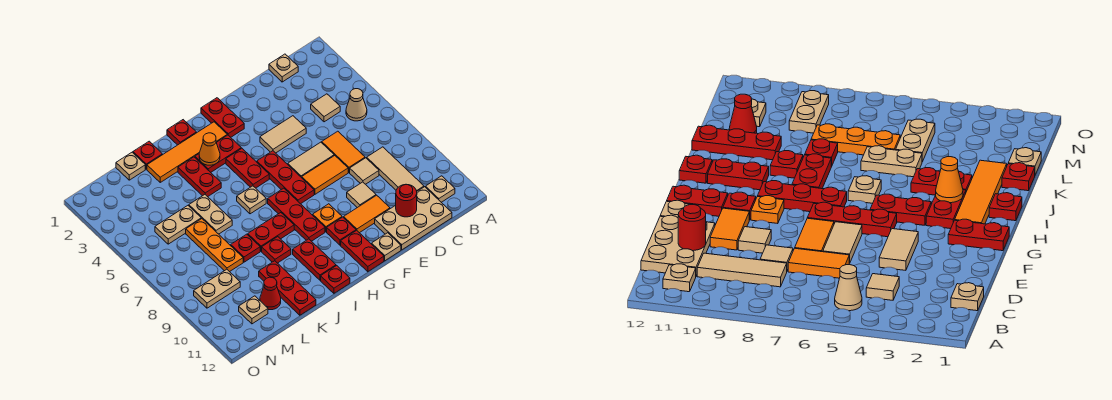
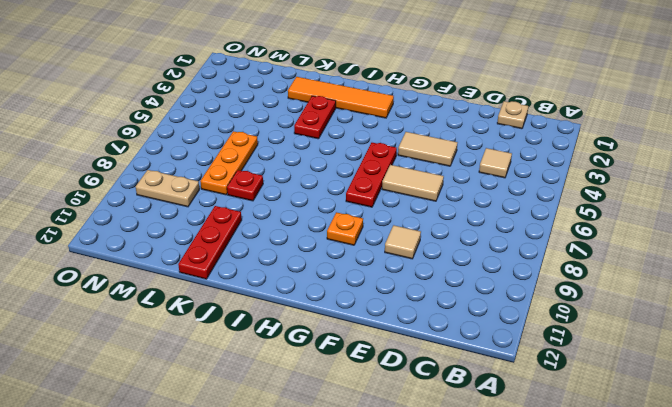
none -> tan cone B5 level 1
none -> tan plate B11 level 1
none -> tan tile C8:C10 level 1
none -> tan plate C11:E12 level 1

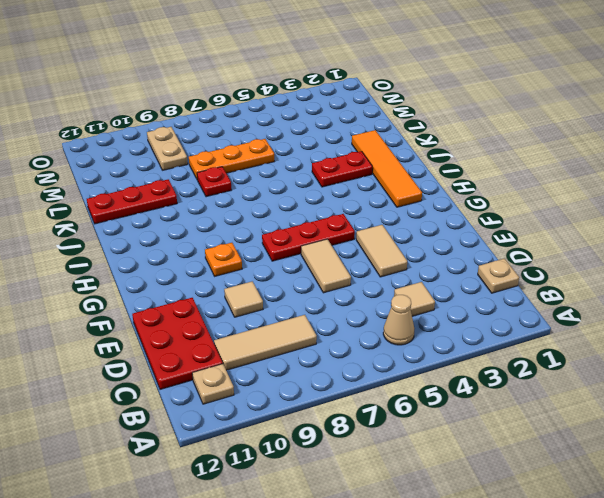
red plate C11:E12 level 1 -> tan plate C11:E12 level 1
none -> orange tile D6:D7 level 1
none -> tan tile D8 level 1
none -> orange tile E7:F7 level 1
none -> orange tile E10:F10 level 1

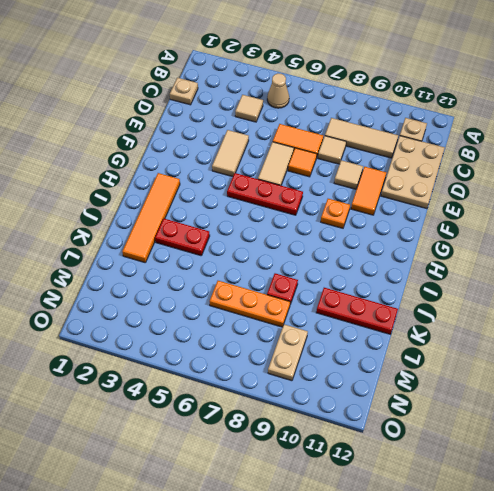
orange tile E7 level 1 -> orange tile E7:F7 level 1
none -> tan plate F12 level 1
none -> red plate G1:G2 level 1
none -> red plate G10 level 1
none -> red plate G11:G12 level 1

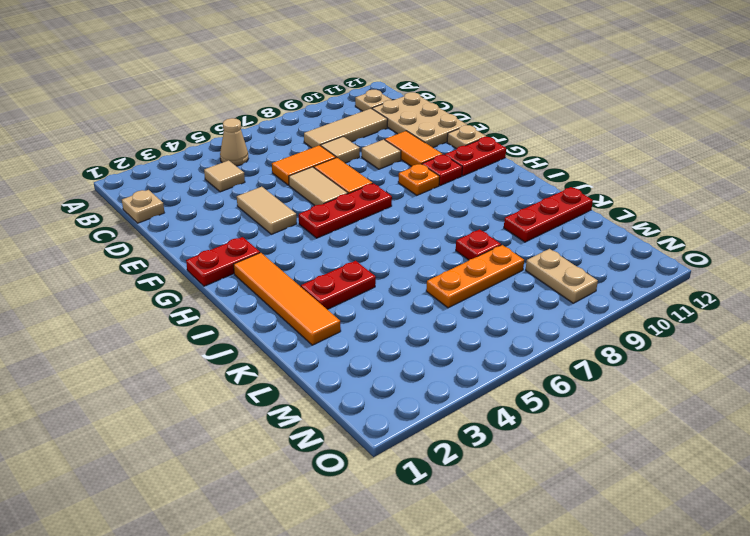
none -> red plate H3:I3 level 1
none -> red plate H4:H5 level 1
none -> red plate H7:H9 level 1
none -> red plate I1 level 1

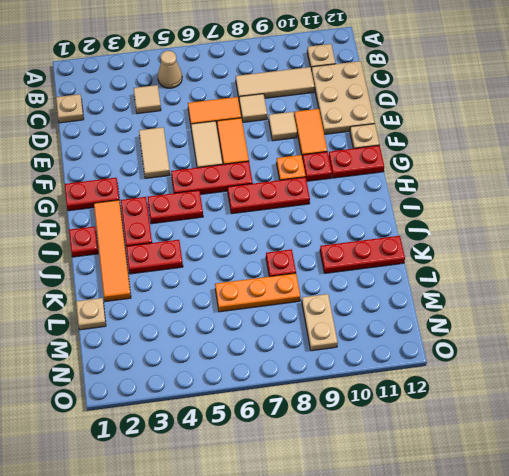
none -> tan plate I6 level 1
none -> red plate I8:J8 level 1
none -> red plate I10:I11 level 1
none -> red plate I12 level 1

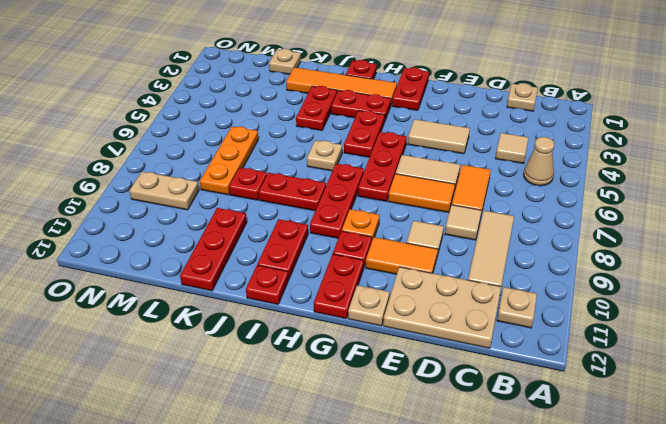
none -> red plate J9 level 1
none -> red plate K1 level 1
none -> tan plate K5:K6 level 1
none -> tan plate L5:M5 level 1

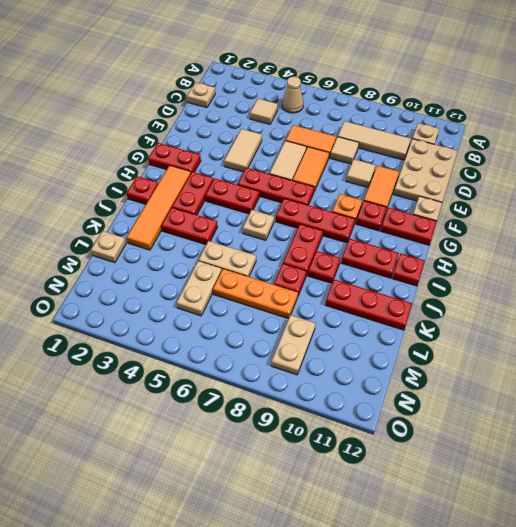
none -> red plate K1 level 1
none -> red cone L11 level 1
none -> tan plate M11 level 1
none -> red round brick D11 level 2

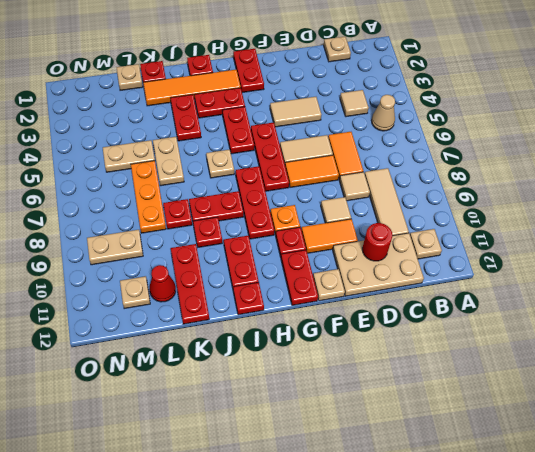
none -> orange cone I3 level 2

